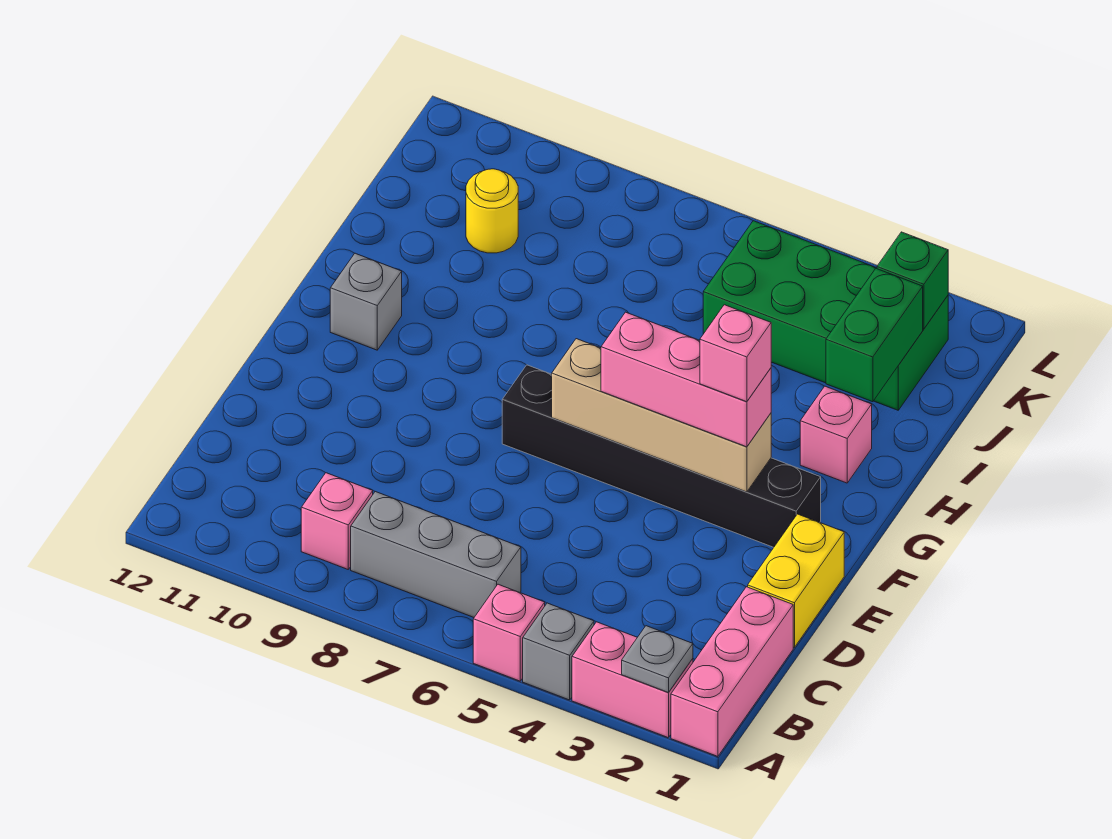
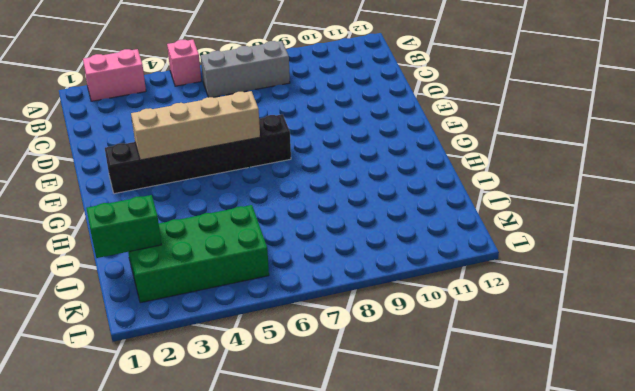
green brick J1:J2 level 2 -> green brick I2:J2 level 2
none -> pink brick A1:C1 level 1
none -> grey brick A4 level 1
none -> pink brick B9 level 1

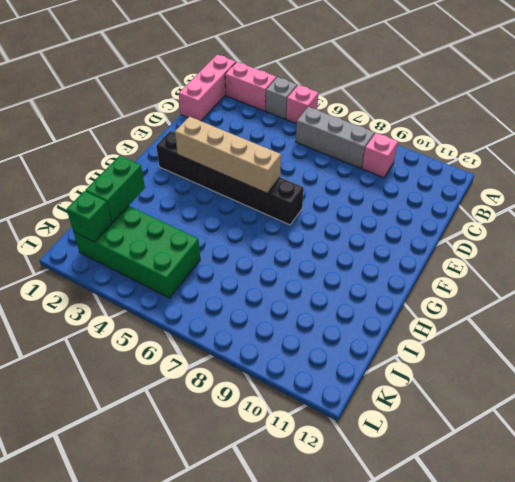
none -> yellow brick D1:E1 level 1
none -> grey brick G11 level 1
none -> pink brick H2 level 1

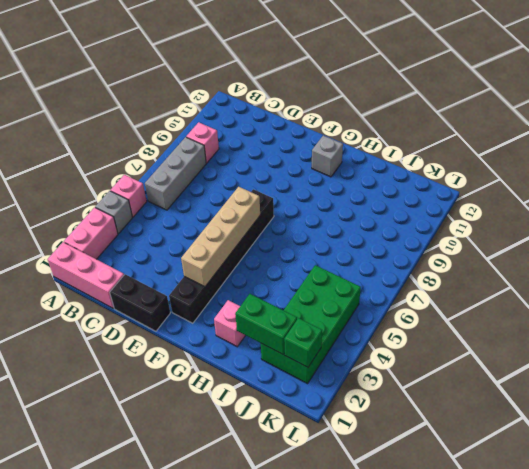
black brick D1:E1 level 1 -> yellow brick D1:E1 level 1
none -> yellow round brick J10 level 1
none -> grey plate A2 level 2
none -> pink brick F3:F5 level 3

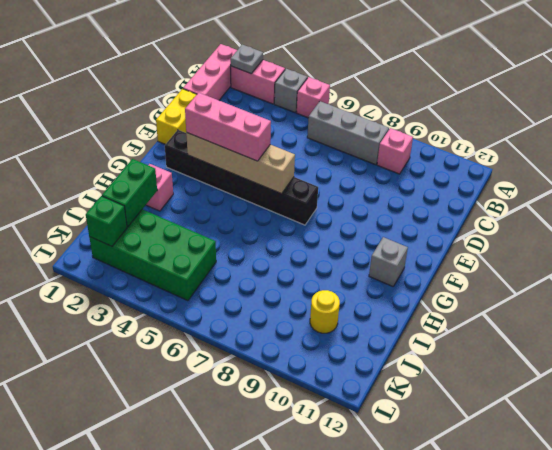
none -> pink brick F3 level 4

